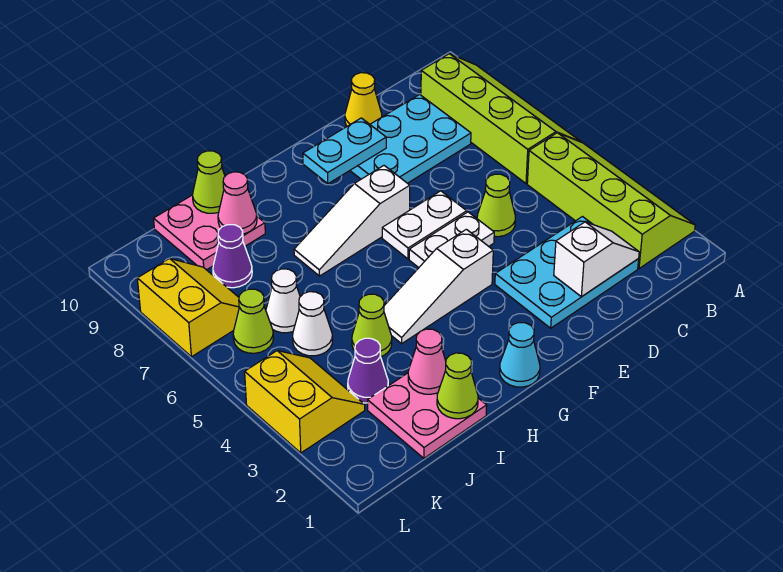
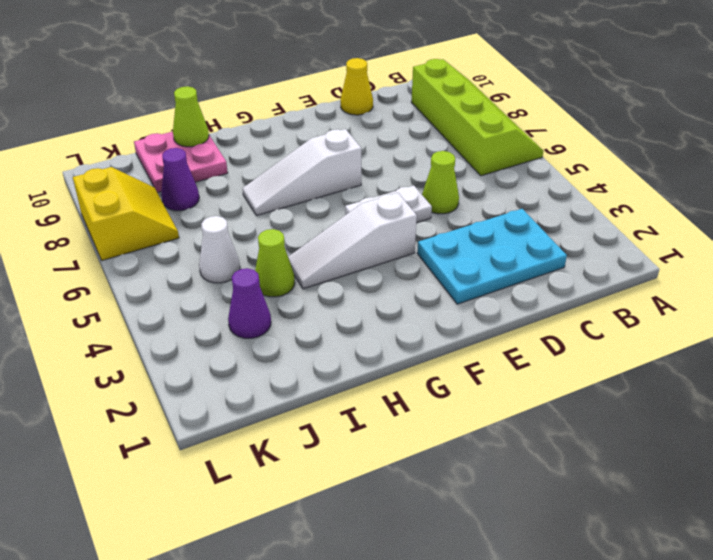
none -> lime slope A2:B5 level 1 top B
none -> cyan plate C8:E9 level 1
none -> white plate E6:F6 level 1

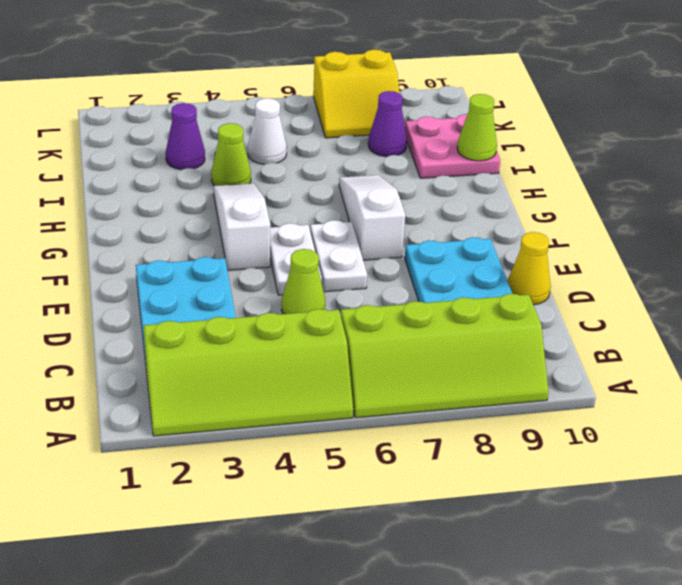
none -> cyan cone G1 level 1
none -> pink plate I1:J2 level 1
none -> white cone J6 level 1

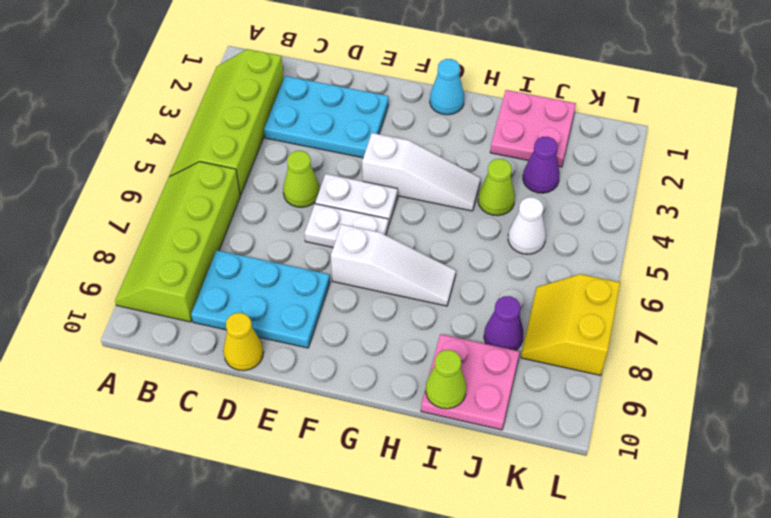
none -> white cone J6 level 1
none -> yellow slope K3:L4 level 1 top L
none -> lime cone K6 level 1

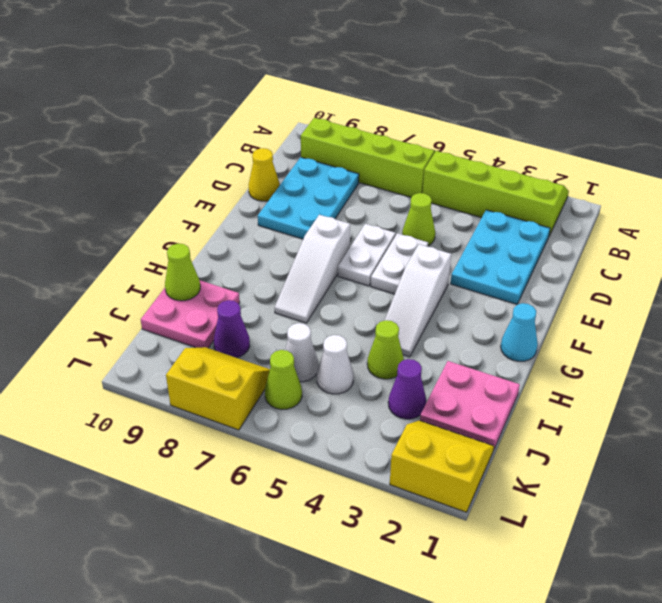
yellow slope K1:L2 level 1 top L -> yellow slope K3:L4 level 1 top L
none -> white slope C2:D2 level 2 top D
none -> cyan plate E9:F9 level 2
none -> lime cone I1 level 2

